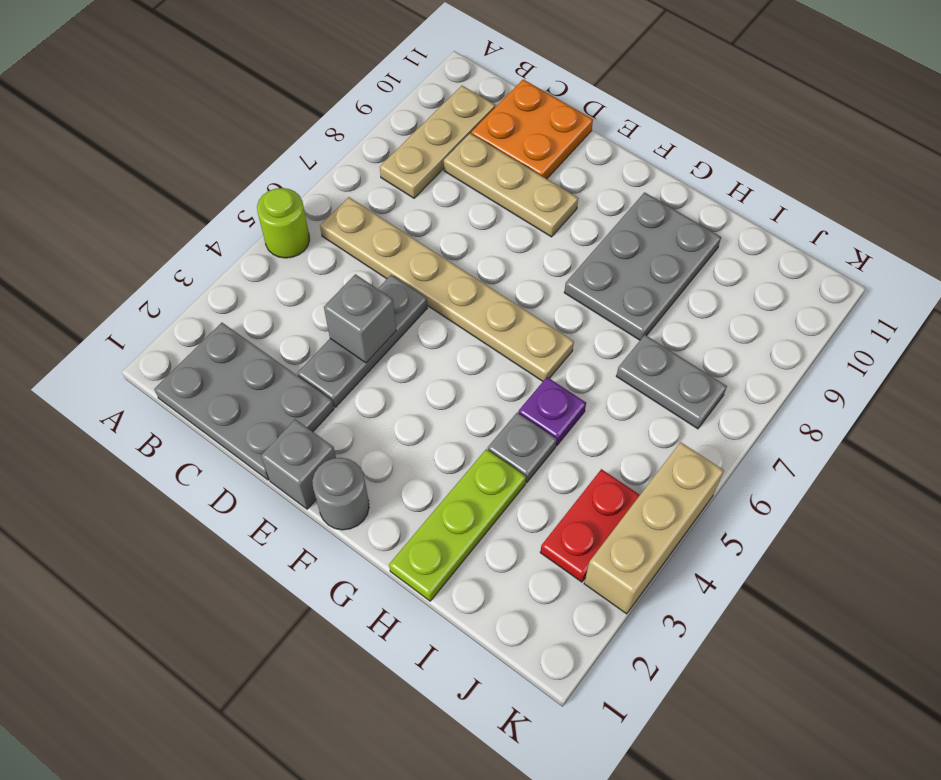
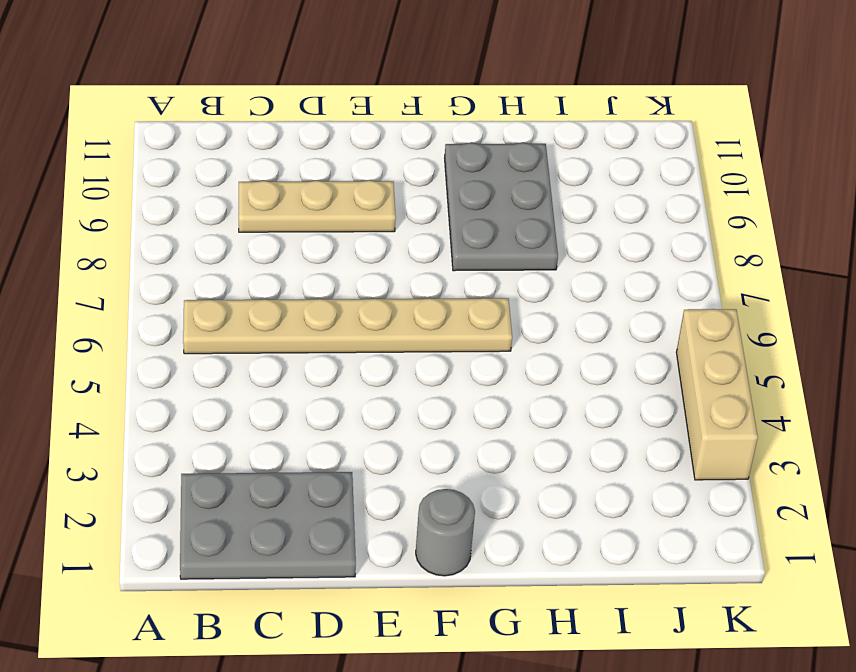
none -> lime round brick A5 level 1
none -> tan plate B8:B10 level 1
none -> orange plate C10:D11 level 1

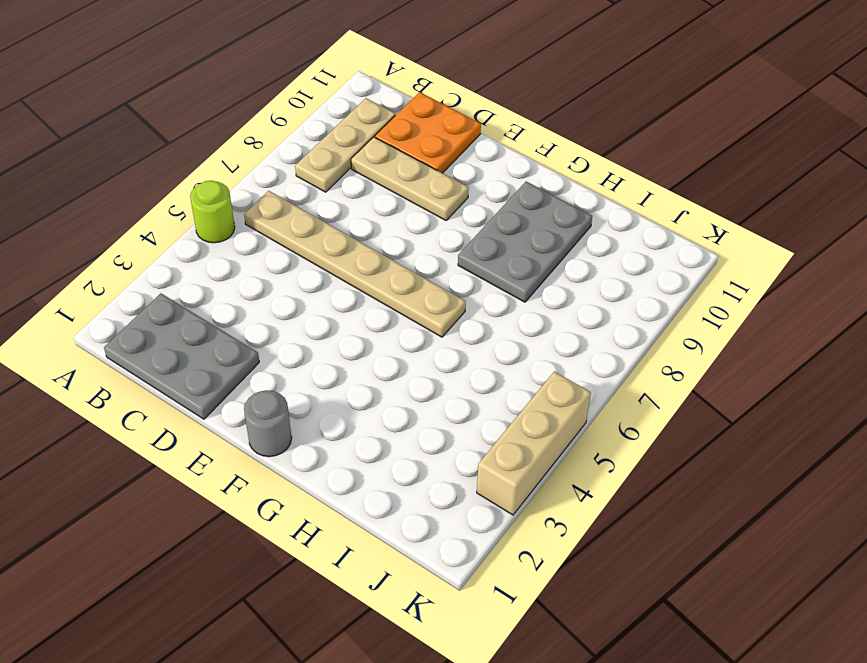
none -> grey plate D3:D5 level 1
none -> grey brick E1 level 1
none -> lime plate H1:H3 level 1

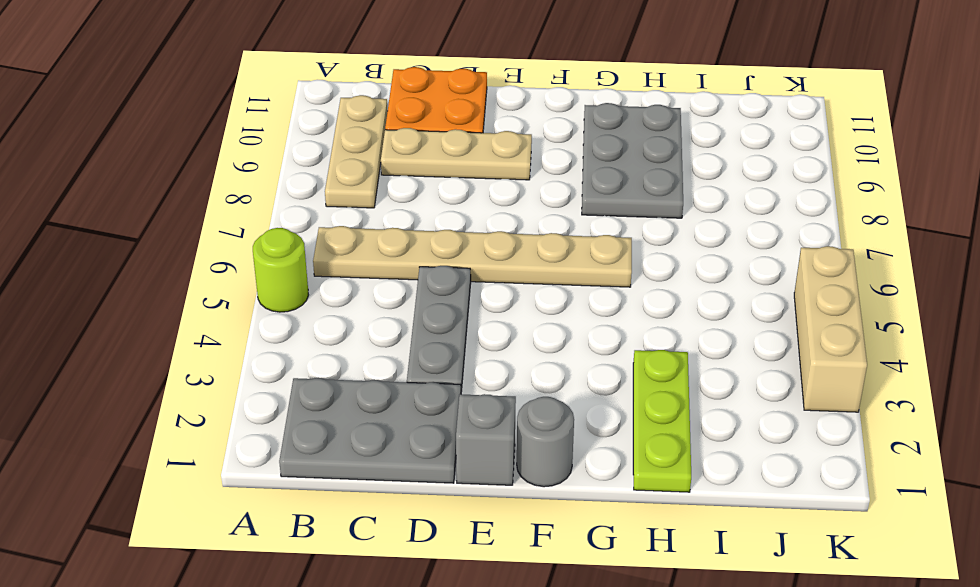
none -> grey plate H4 level 1
none -> purple plate H5 level 1
none -> grey plate I7:J7 level 1

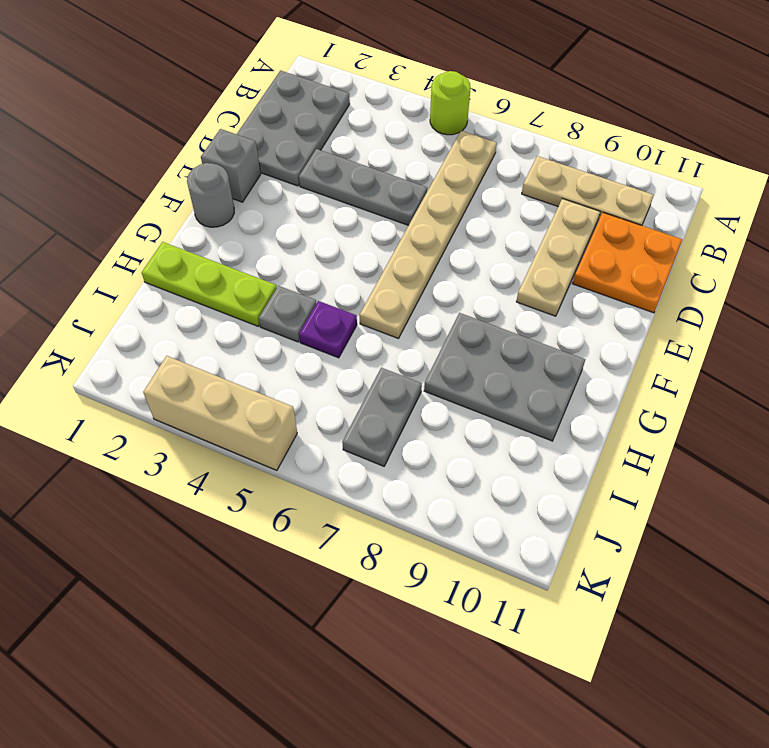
none -> red plate J3:J4 level 1
none -> grey brick D4 level 2

